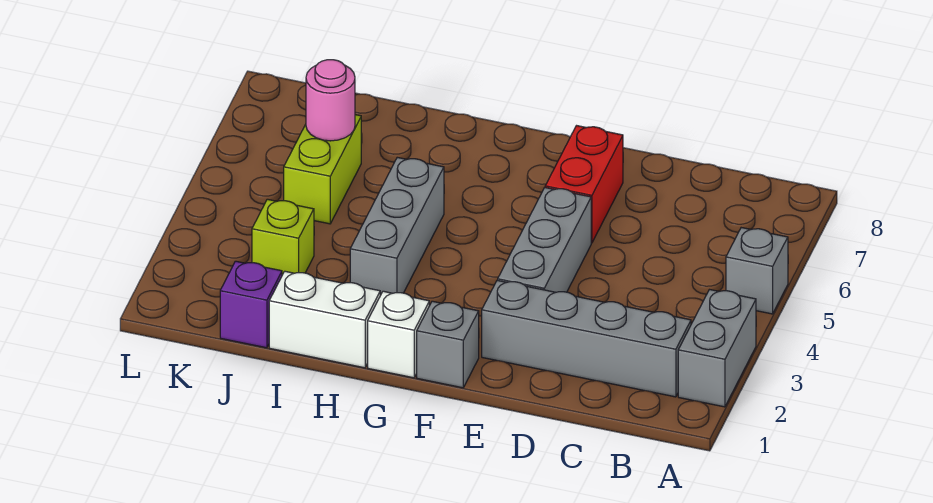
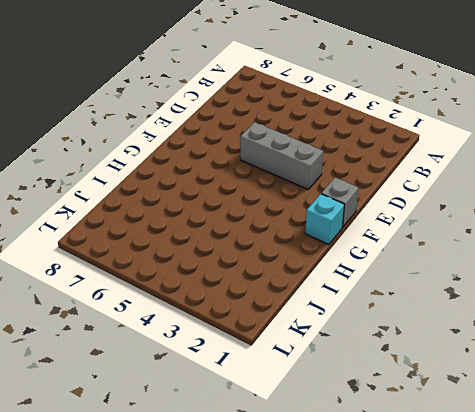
cyan brick G1 level 1 -> white brick G1 level 1
none -> grey brick A2:A3 level 1
none -> grey brick A5 level 1
none -> grey brick B2:E2 level 1

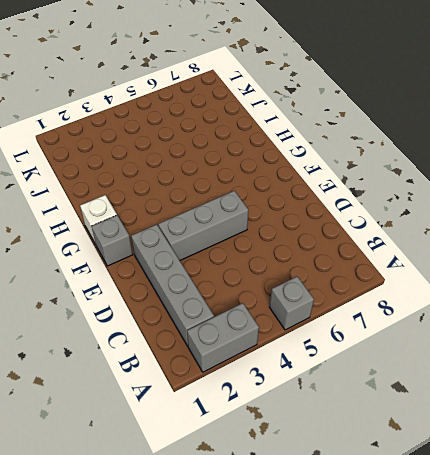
none -> red brick E6:E7 level 1
none -> white brick H1:I1 level 1
none -> grey brick H3:H5 level 1

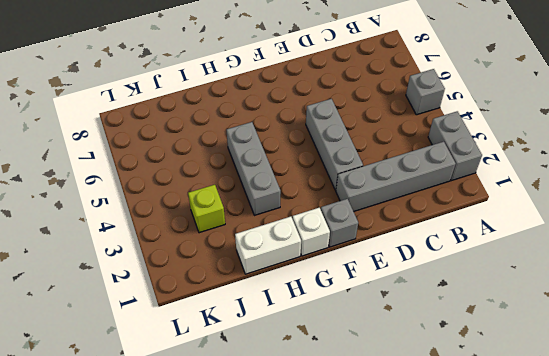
none -> red brick E6:E7 level 1
none -> purple brick J1 level 1
none -> lime brick J5:J6 level 1

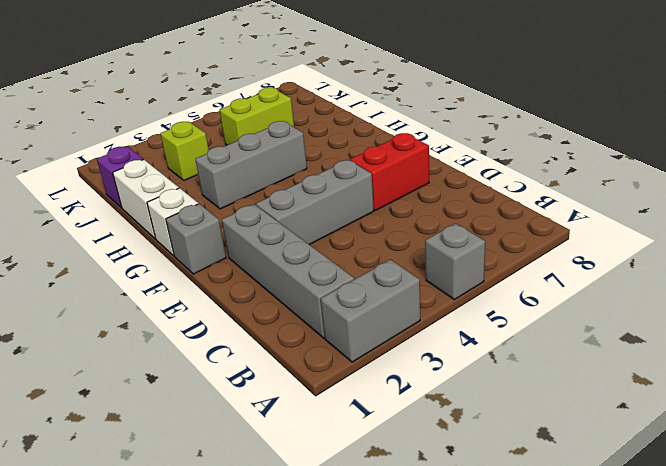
none -> pink round brick J6 level 2

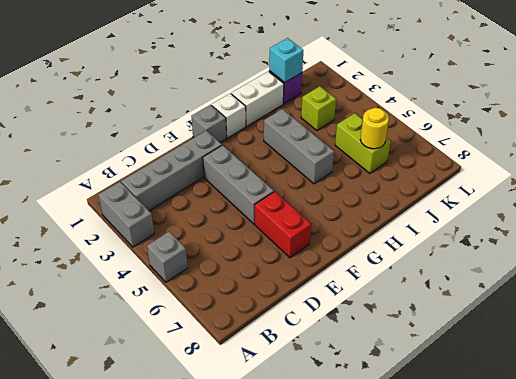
cyan brick J1 level 2 -> none
yellow round brick J6 level 2 -> pink round brick J6 level 2

